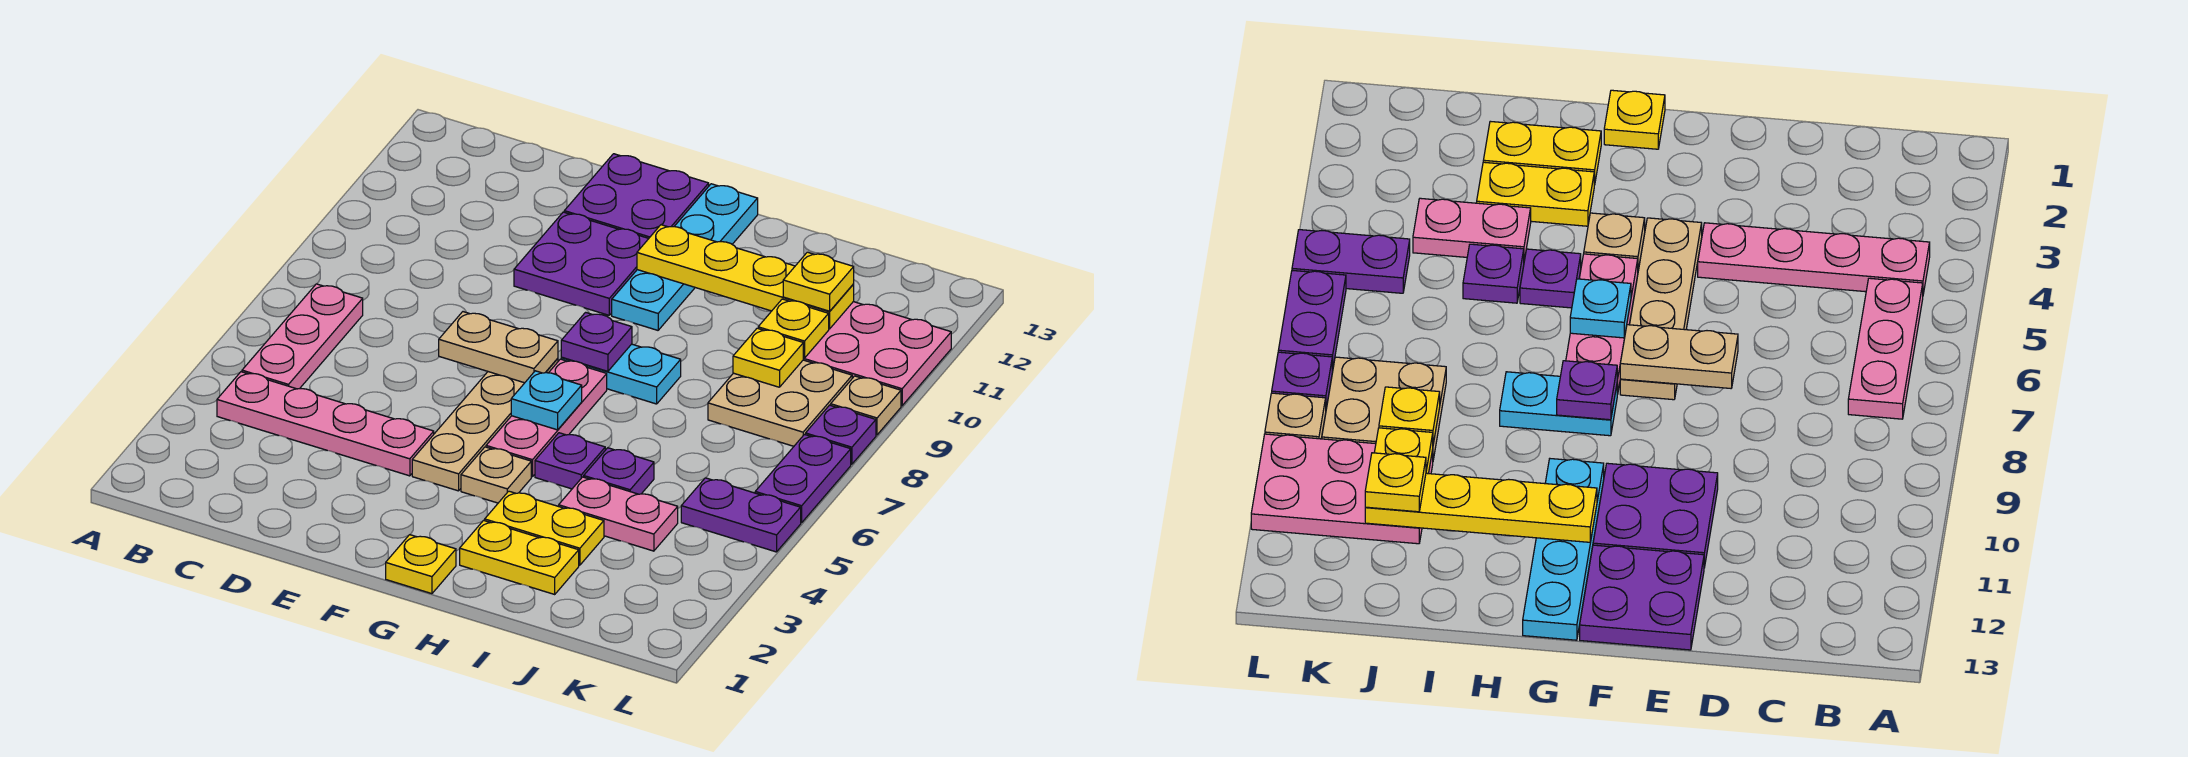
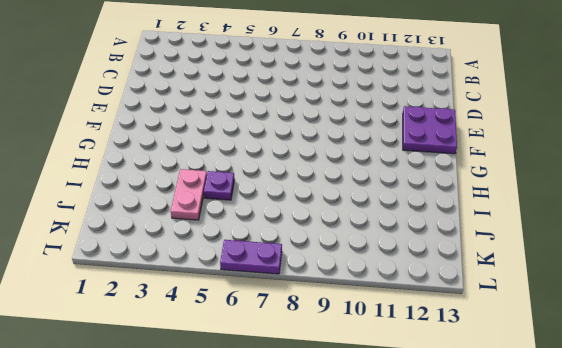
none -> pink plate B4:E4 level 1
none -> pink plate B5:B7 level 1
none -> purple plate E10:F11 level 1

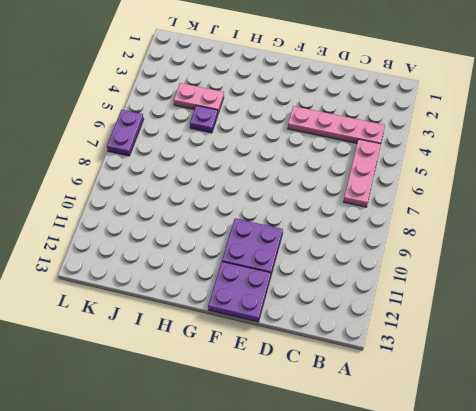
none -> tan plate F4:F7 level 1
none -> yellow plate G1 level 1
none -> tan plate G4 level 1

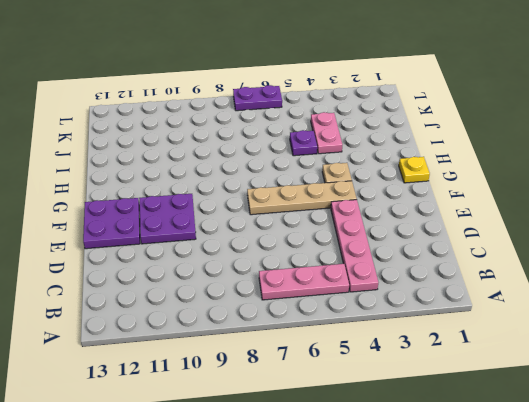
none -> pink plate G5:G7 level 1
none -> cyan plate G8:H8 level 1
none -> cyan plate G10:G13 level 1

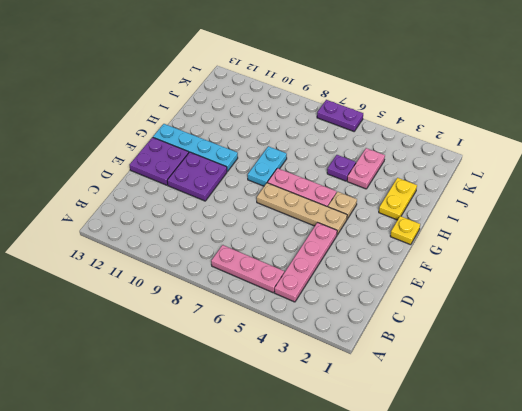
none -> yellow plate H3:I3 level 1
none -> purple plate H5 level 1
none -> tan plate J8:K9 level 1

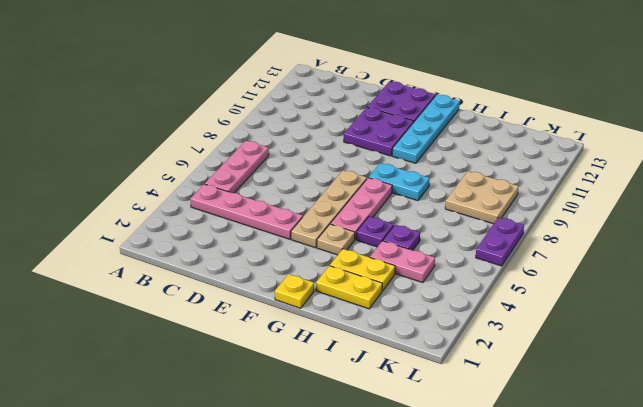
none -> pink plate J10:L11 level 1
none -> purple plate K5:L5 level 1
none -> purple plate L8 level 1

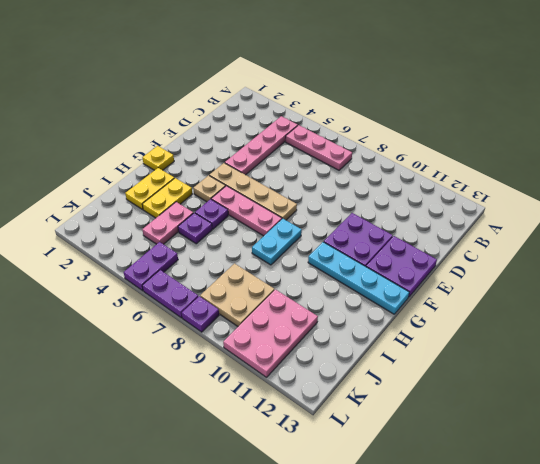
none -> tan plate L9 level 1
none -> tan plate E7:F7 level 2
none -> cyan plate G6 level 2

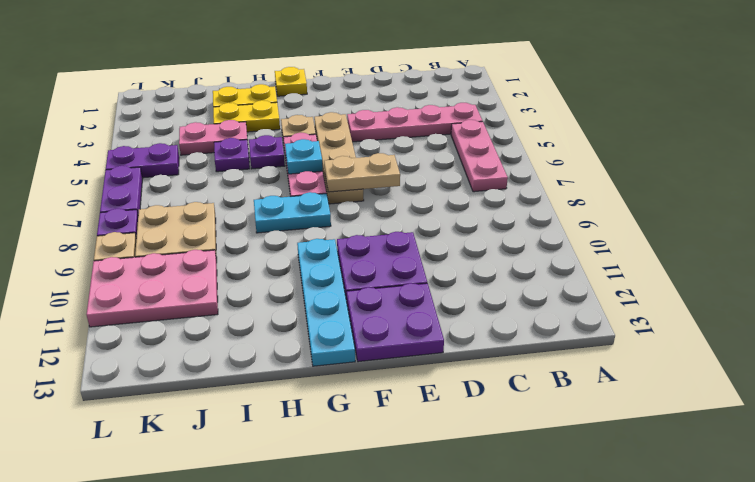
none -> purple plate G8 level 2
none -> yellow plate G11:J11 level 2
none -> yellow plate J9 level 2

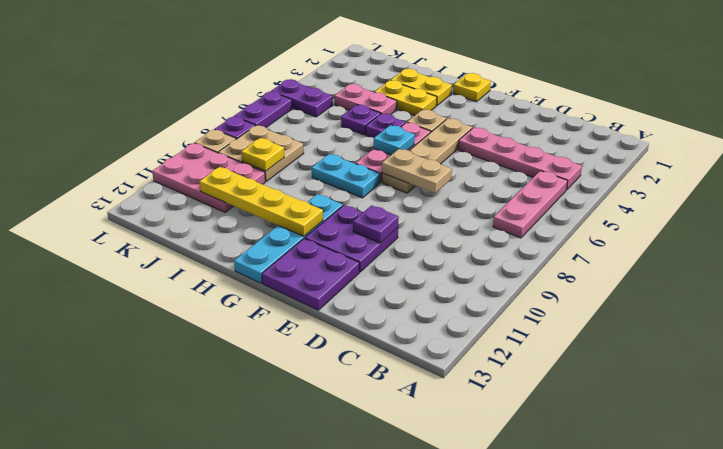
purple plate E10 level 2 -> purple plate G8 level 2
none -> yellow plate J10 level 2
none -> yellow plate J11 level 3

